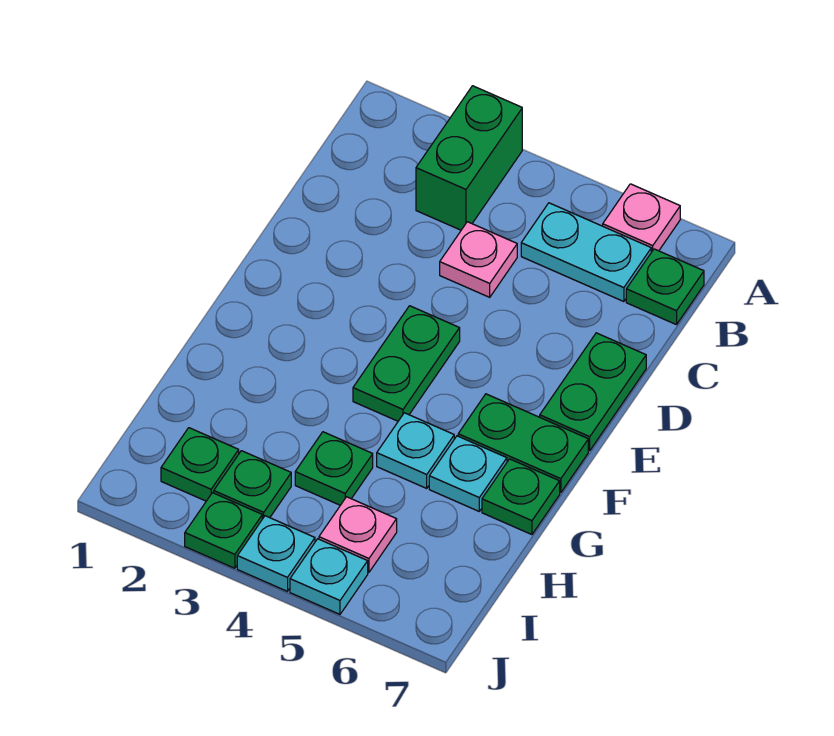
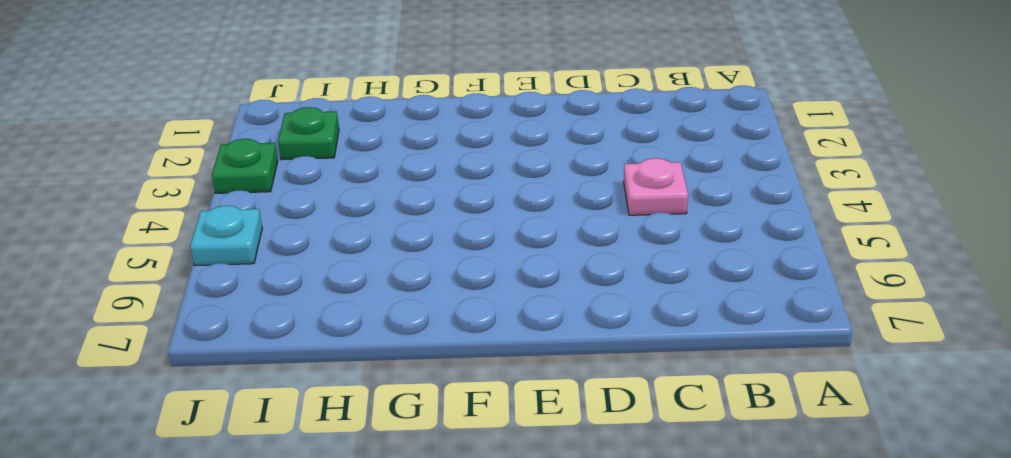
none -> green brick A3:B3 level 1
none -> pink plate A6 level 1
none -> cyan plate B5:B6 level 1

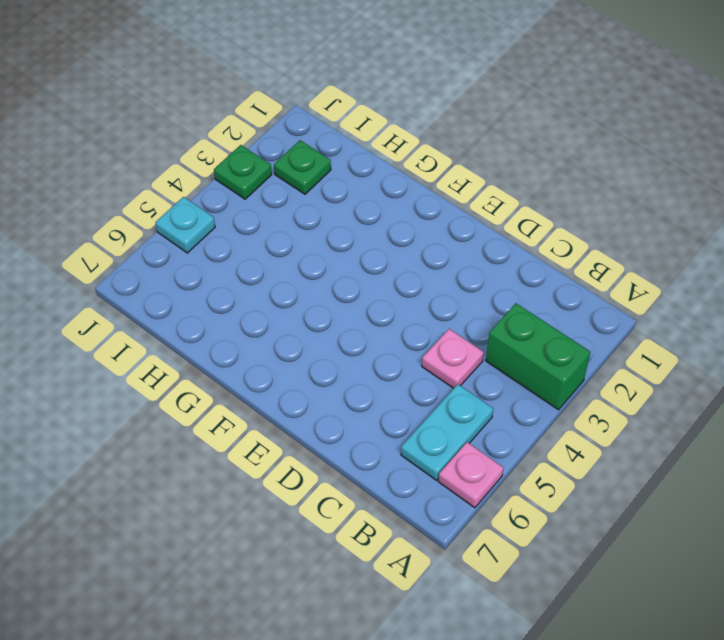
none -> green plate B7 level 1
none -> green plate D7:E7 level 1
none -> green plate E4:F4 level 1

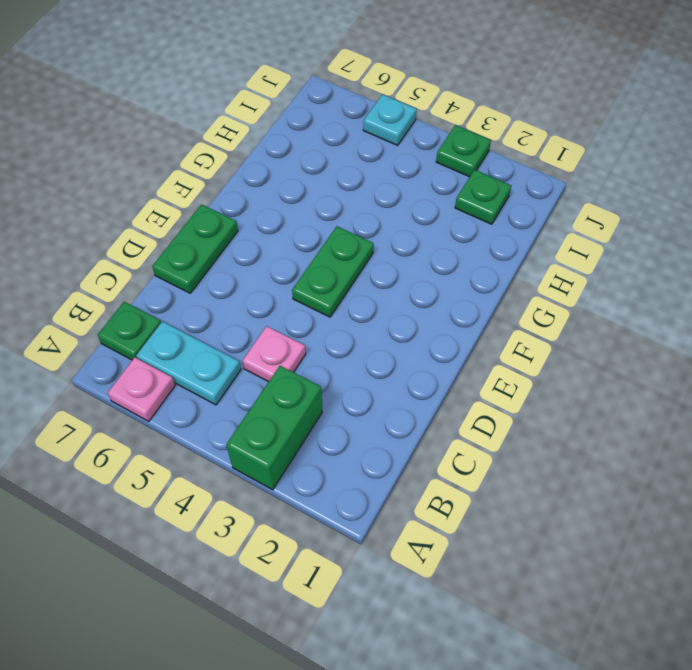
none -> green plate F6:F7 level 1
none -> cyan plate G5 level 1
none -> cyan plate G6 level 1

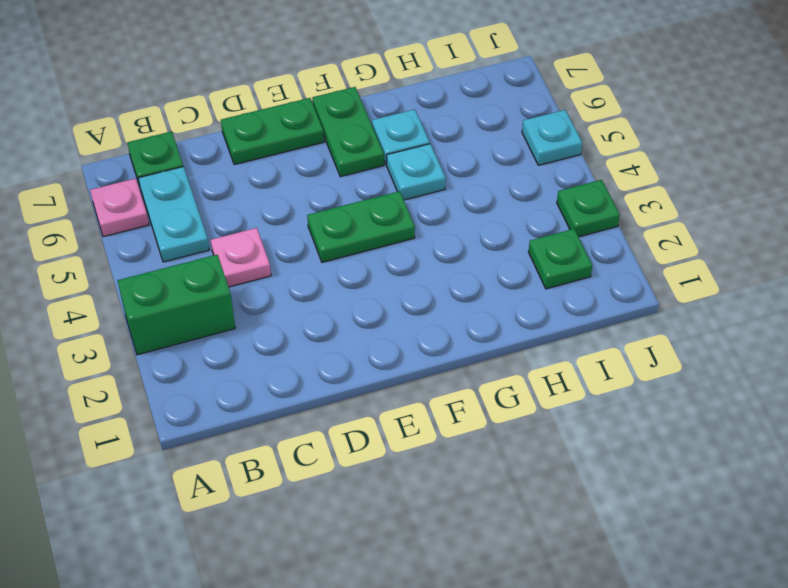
none -> green plate G7 level 1
none -> green plate H4 level 1
none -> green plate I3 level 1

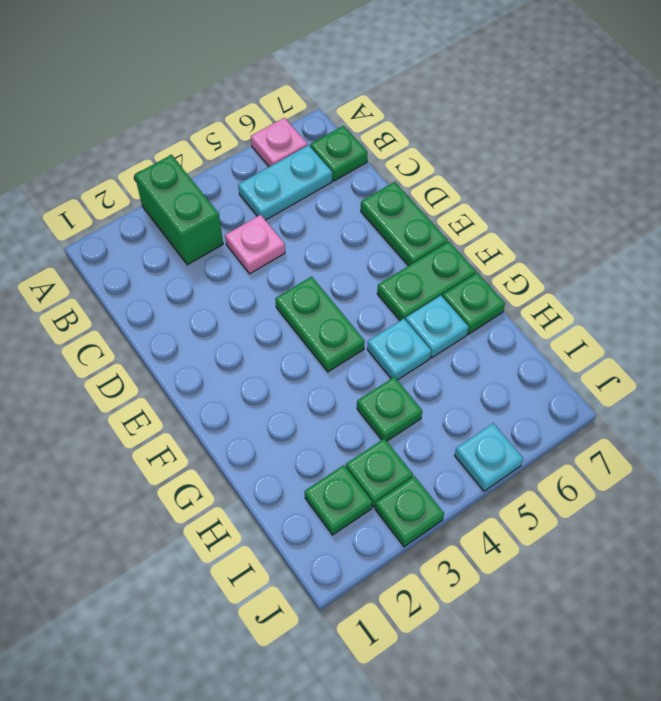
none -> pink plate I5 level 1
none -> cyan plate J4 level 1

